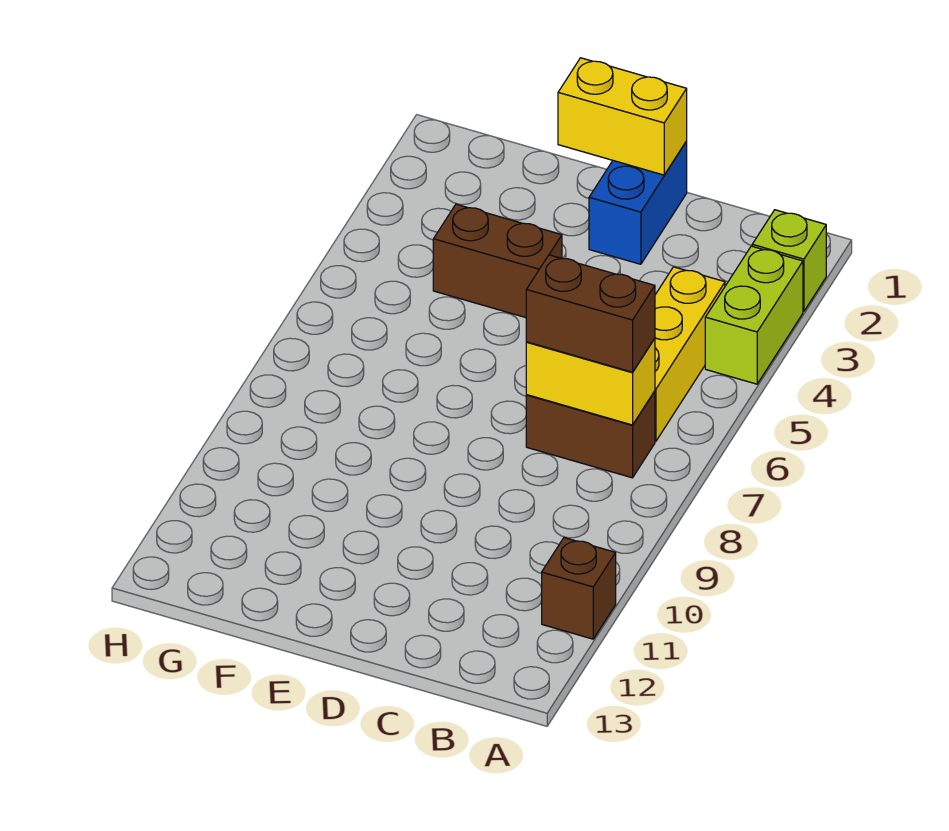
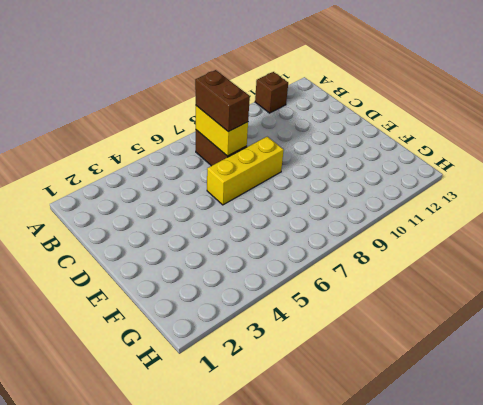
yellow brick D6:D8 level 1 -> yellow brick B4:B6 level 1
none -> lime brick A2 level 1
none -> lime brick A3:A4 level 1

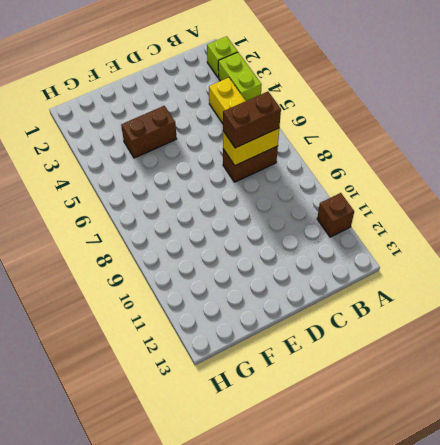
none -> blue brick D1:D2 level 1
none -> yellow brick D1:E1 level 2

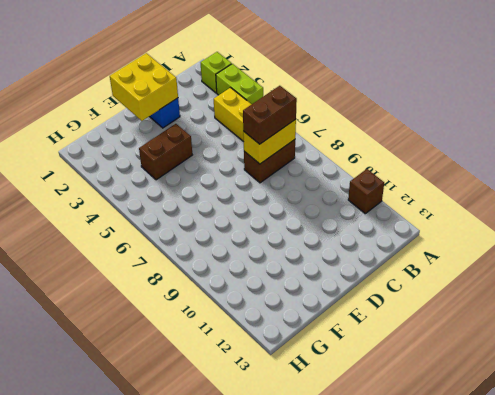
yellow brick D1:E2 level 2 -> yellow brick D1:E1 level 2

